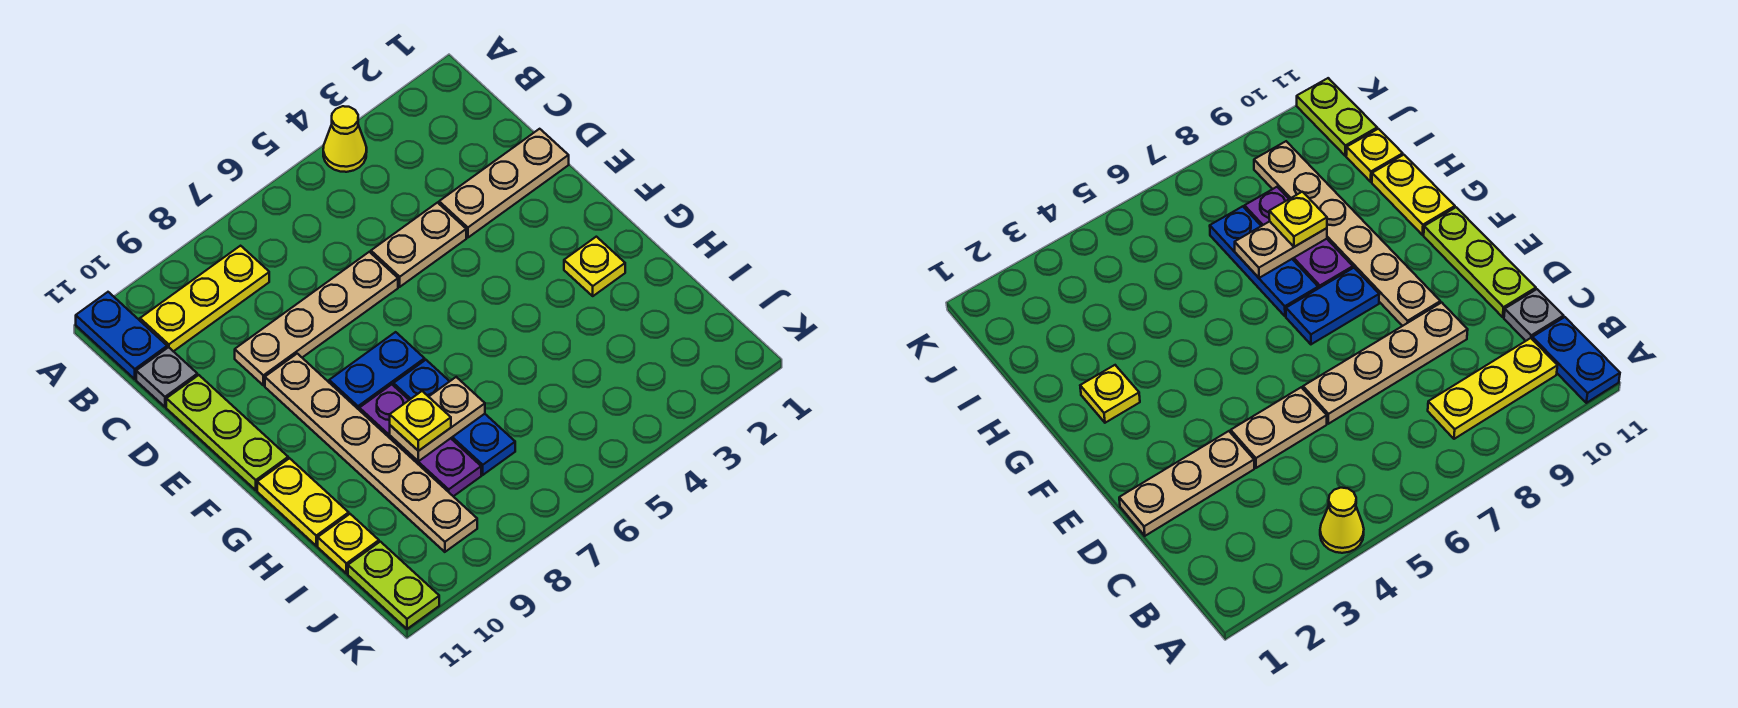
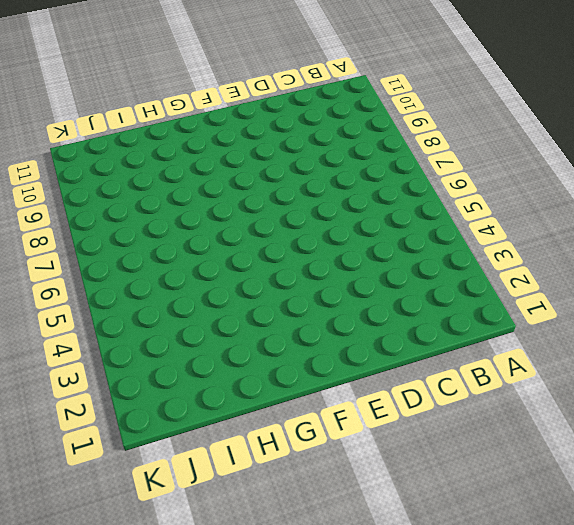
none -> yellow cone A4 level 1
none -> blue plate A11:B11 level 1
none -> yellow plate B8:B10 level 1

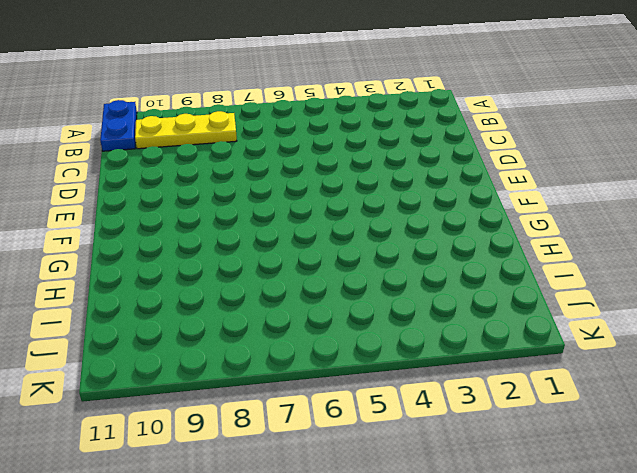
none -> yellow cone A4 level 1
none -> grey plate C11 level 1
none -> tan plate D1:D3 level 1

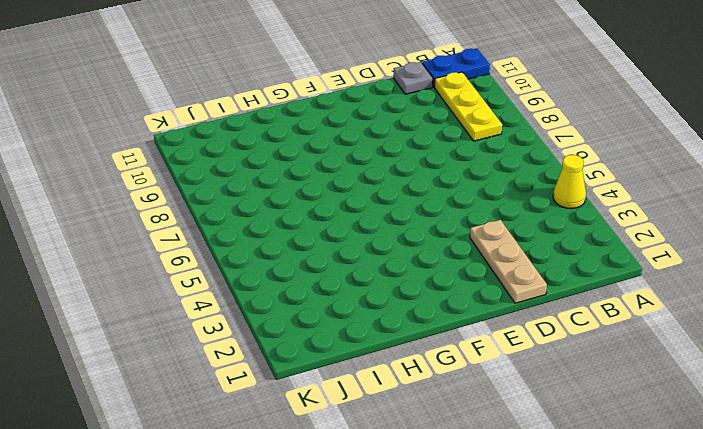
none -> tan plate D4:D5 level 1
none -> tan plate D6:D9 level 1
none -> lime plate D11:F11 level 1

